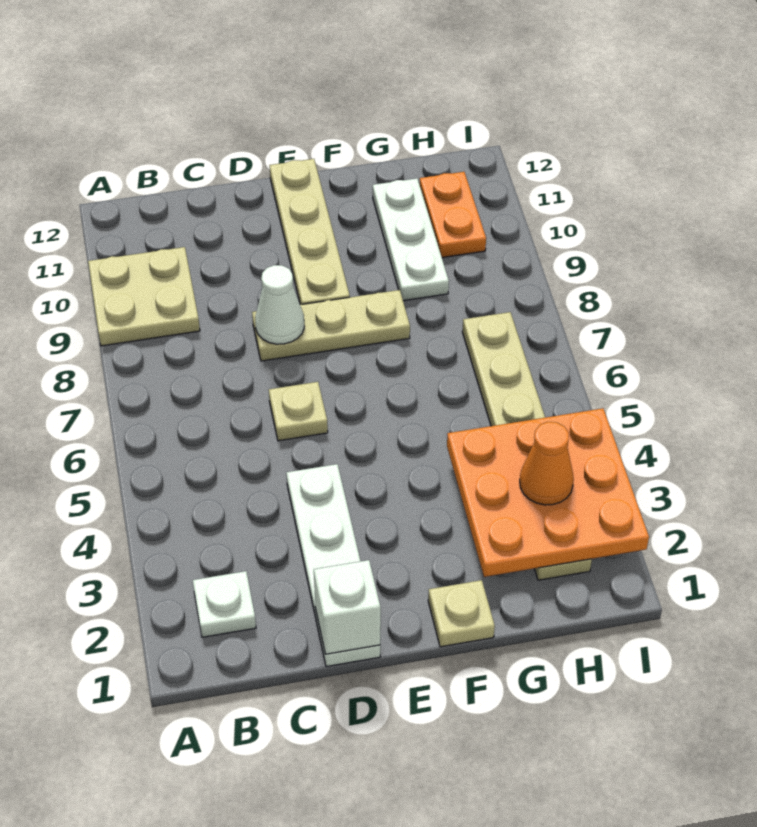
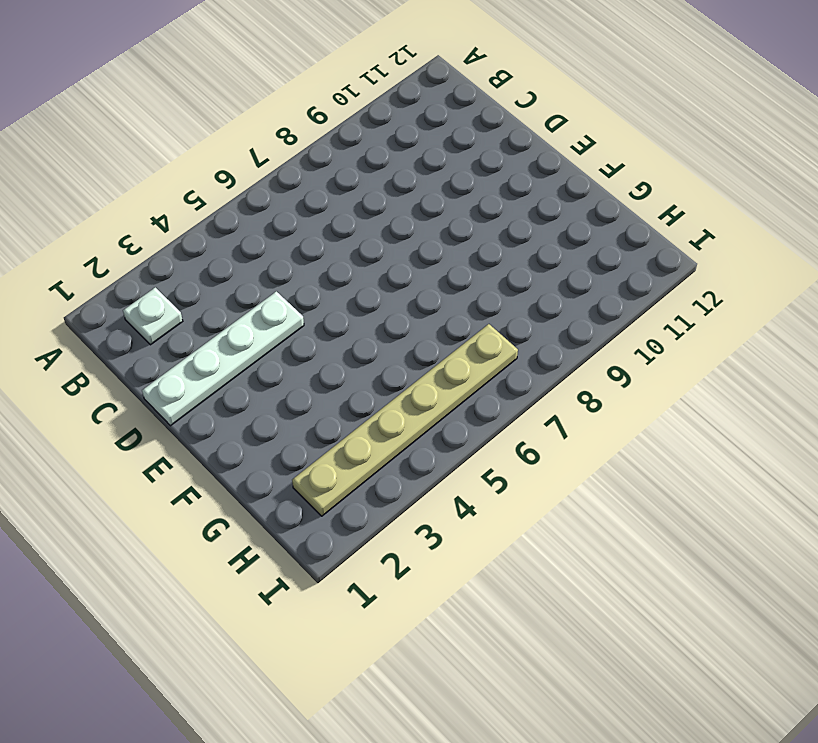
none -> tan plate A9:B10 level 1
none -> tan plate D6 level 1
none -> tan plate D8:F8 level 1

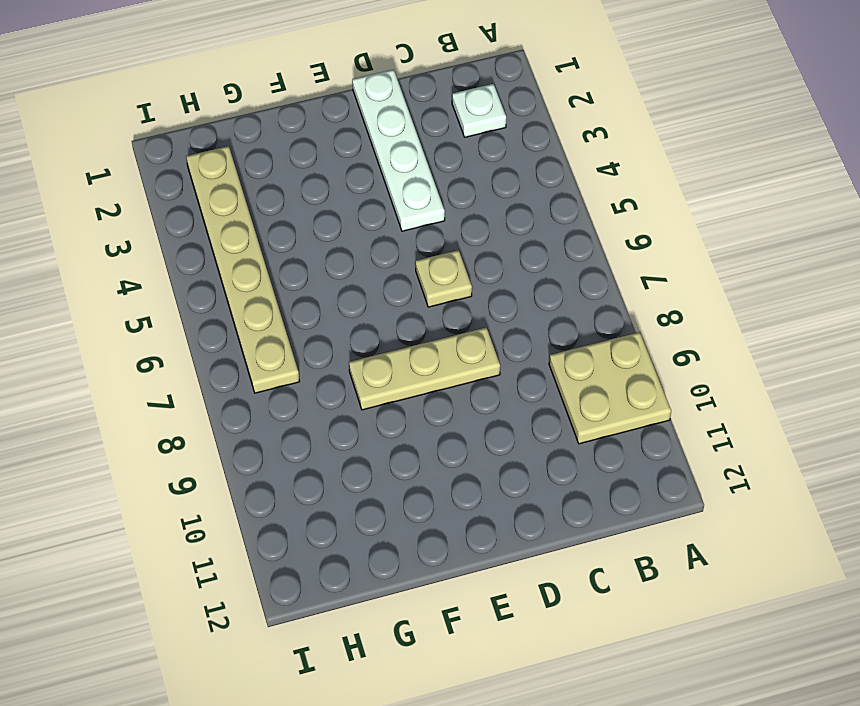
none -> tan plate E9:E12 level 1
none -> tan plate F1 level 1
none -> white plate G9:G11 level 1

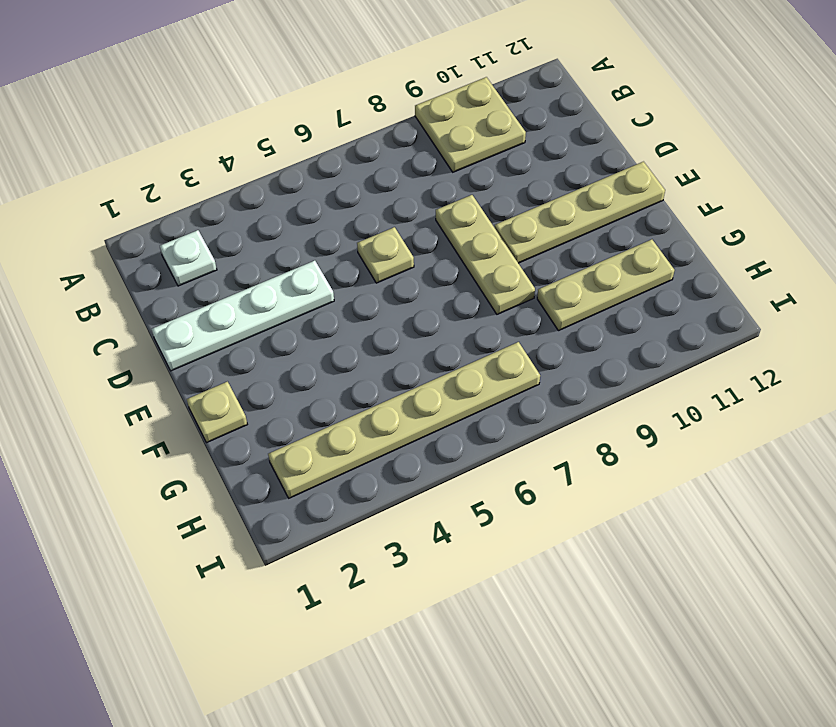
tan plate G9:G11 level 1 -> white plate G9:G11 level 1
none -> orange plate H10:H11 level 1
none -> white brick D1 level 2
none -> white cone D8 level 2

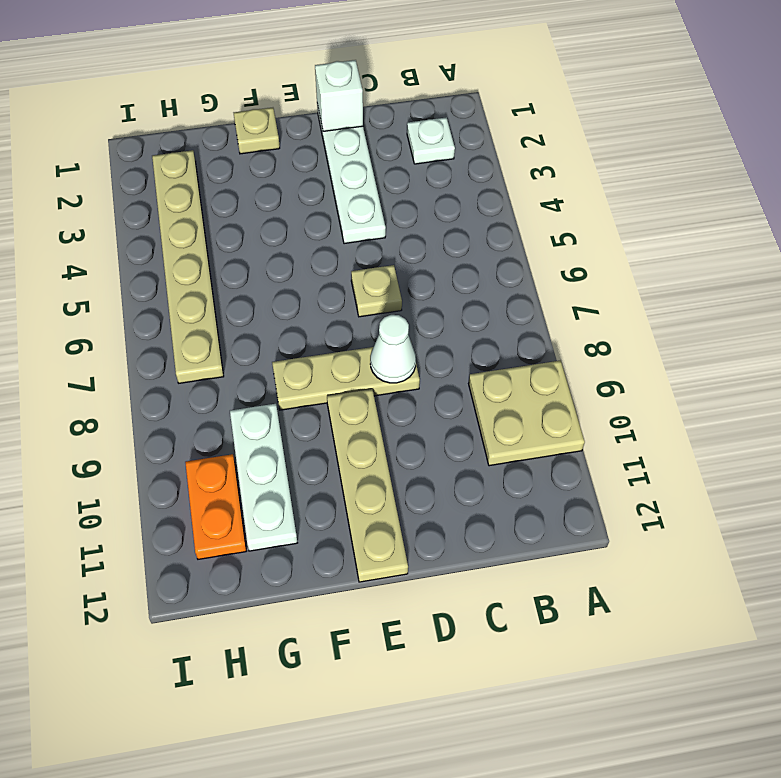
none -> orange plate G2:I4 level 2
none -> orange cone H3 level 3

